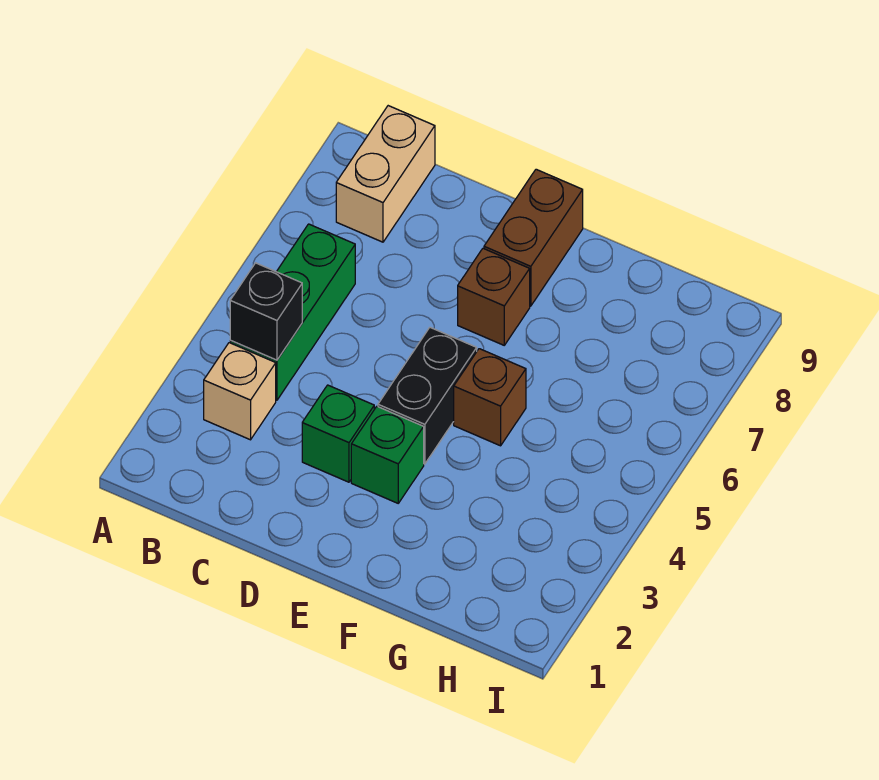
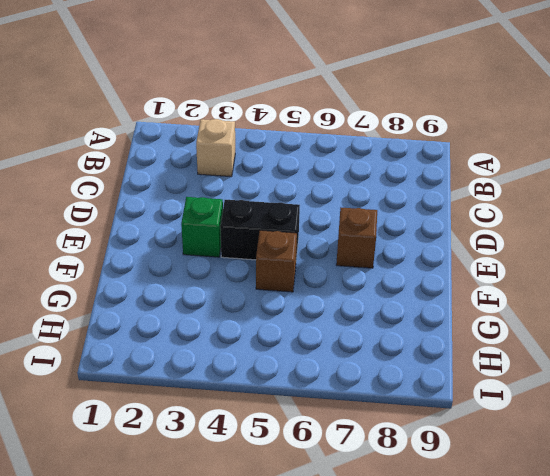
none -> green brick B4:B6 level 1
none -> tan brick B8:B9 level 1

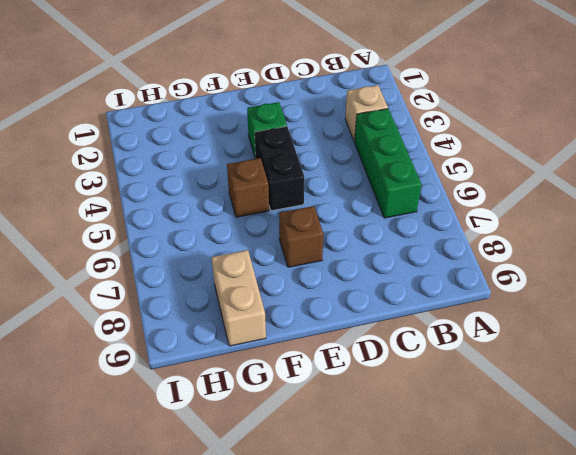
tan brick G8:G9 level 1 -> tan brick B8:B9 level 1
none -> green brick D3 level 1
none -> brown brick E8:E9 level 1

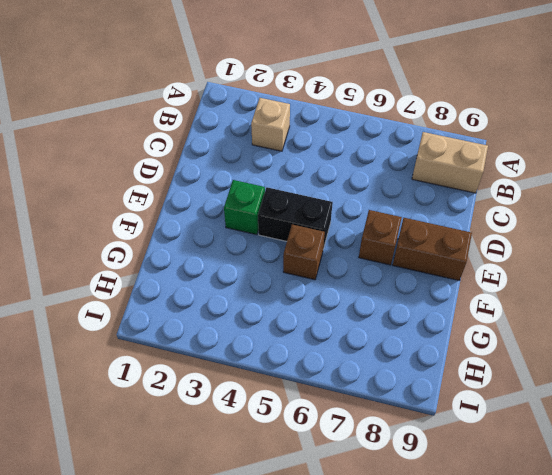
none -> green brick B4:B6 level 1
none -> green brick D3 level 1

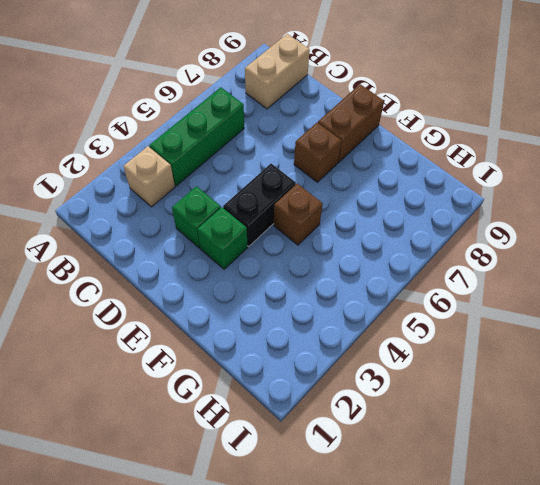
none -> black brick B4 level 2

